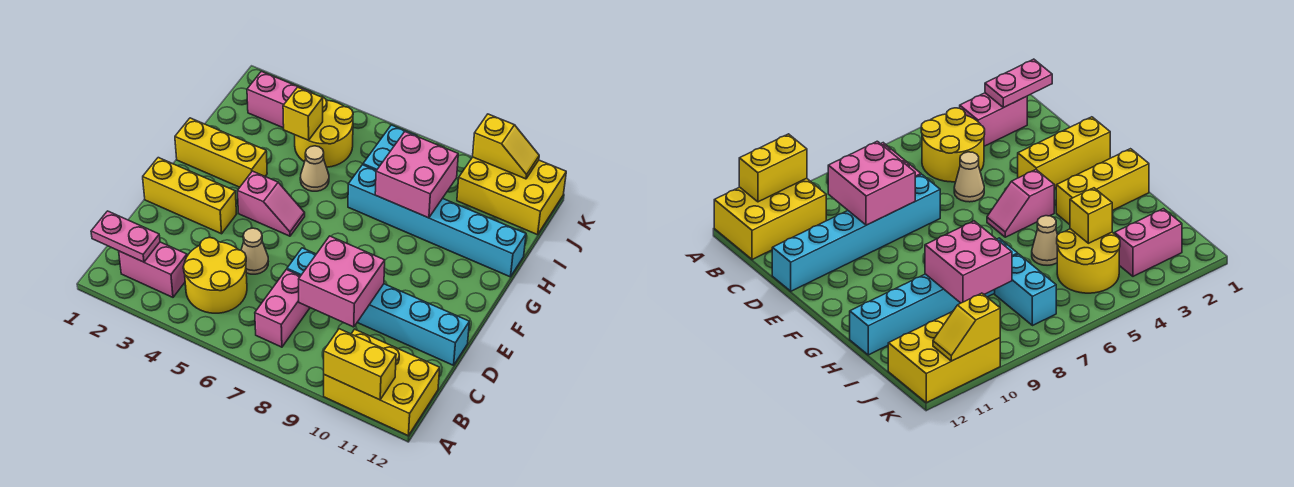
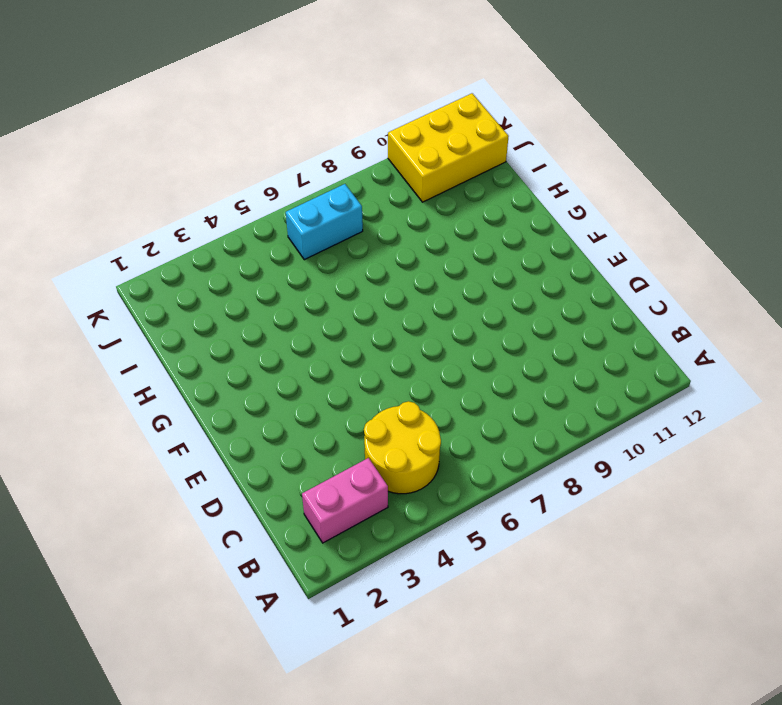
cyan brick J6:J7 level 1 -> cyan brick I7:J7 level 1
none -> yellow brick A10:B12 level 1
none -> pink brick B7:C7 level 1
none -> tan cone D5 level 1

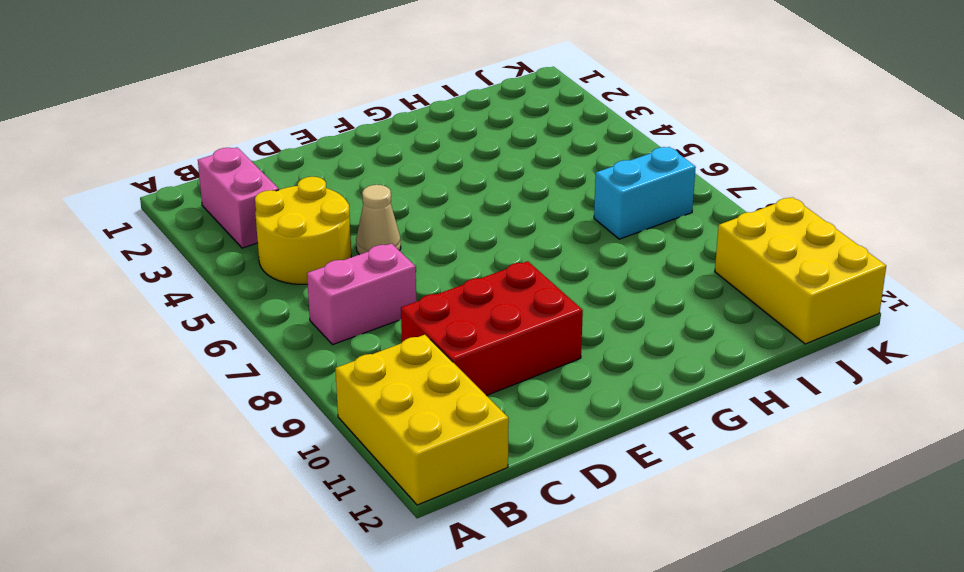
red brick C9:E10 level 1 -> cyan brick D7:D12 level 1
none -> yellow brick E1:E3 level 1
none -> pink slope F4:F5 level 1 top 4
none -> yellow brick G1:G3 level 1

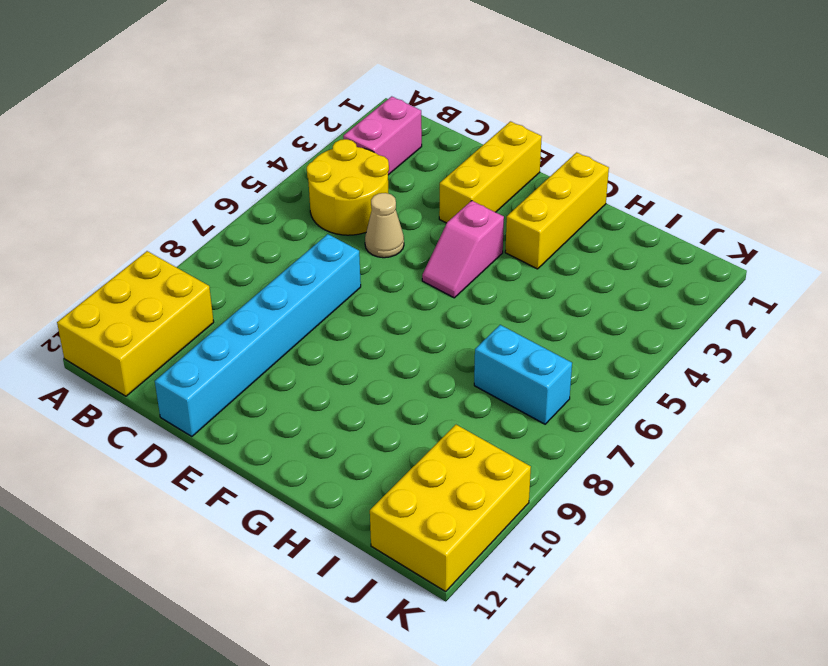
none -> pink brick B7:C7 level 1
none -> tan cone H5 level 1
none -> cyan brick H7:H12 level 1

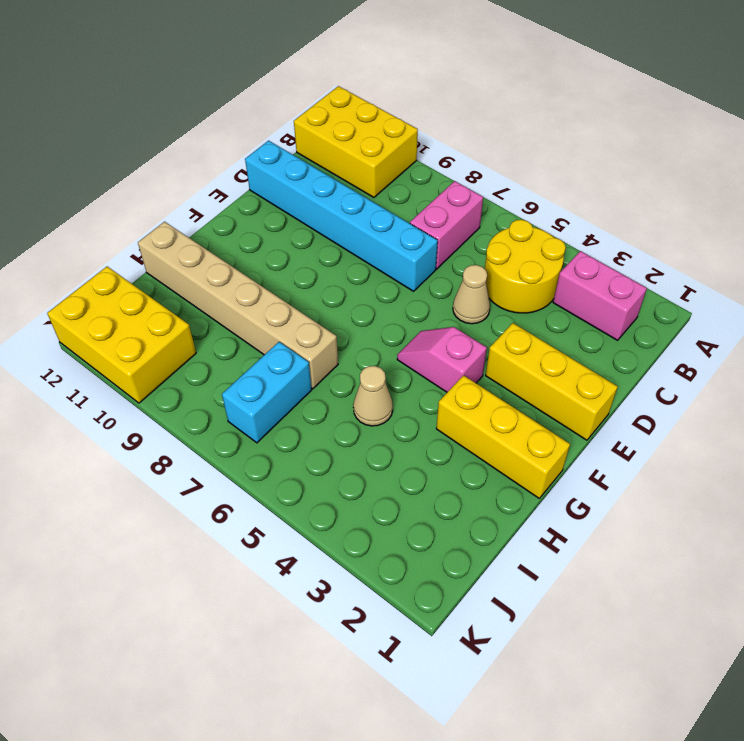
tan brick H7:H12 level 1 -> cyan brick H7:H12 level 1
none -> yellow round brick I4:J5 level 1
none -> pink brick J2:J3 level 1
none -> yellow brick A10:A11 level 2

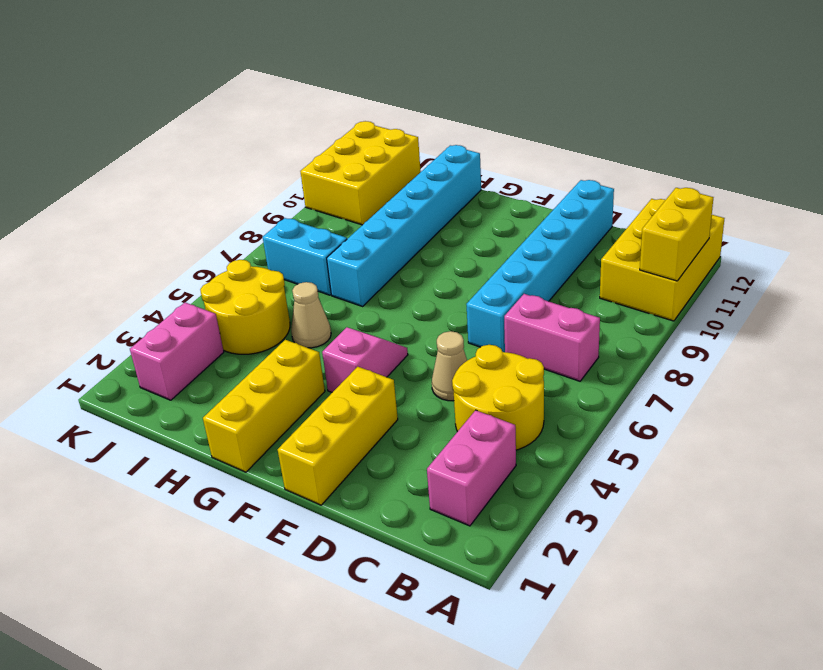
none -> pink plate B1:B2 level 2
none -> pink brick C8:D9 level 2
none -> pink brick H8:I9 level 2

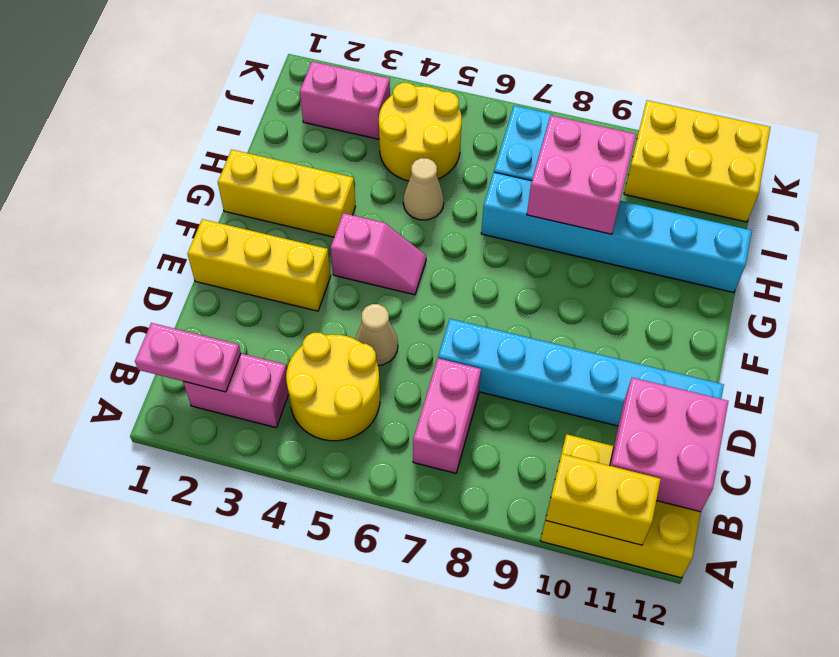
pink brick B11:C12 level 2 -> pink brick C8:D9 level 2
none -> yellow brick I4 level 2
none -> yellow slope K10:K11 level 2 top 10

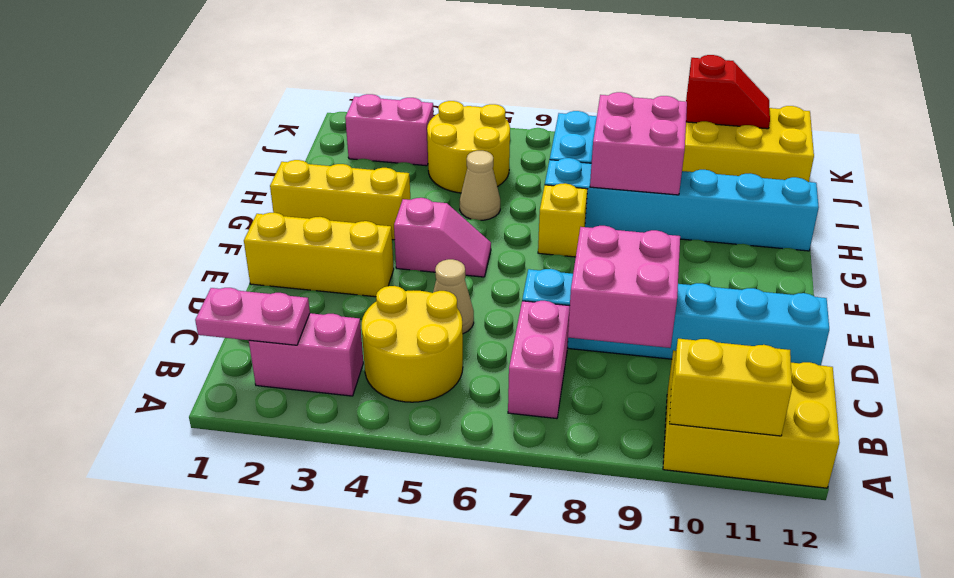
yellow brick G7 level 1 -> yellow brick I4 level 2
red slope K10:K11 level 2 top 10 -> yellow slope K10:K11 level 2 top 10

